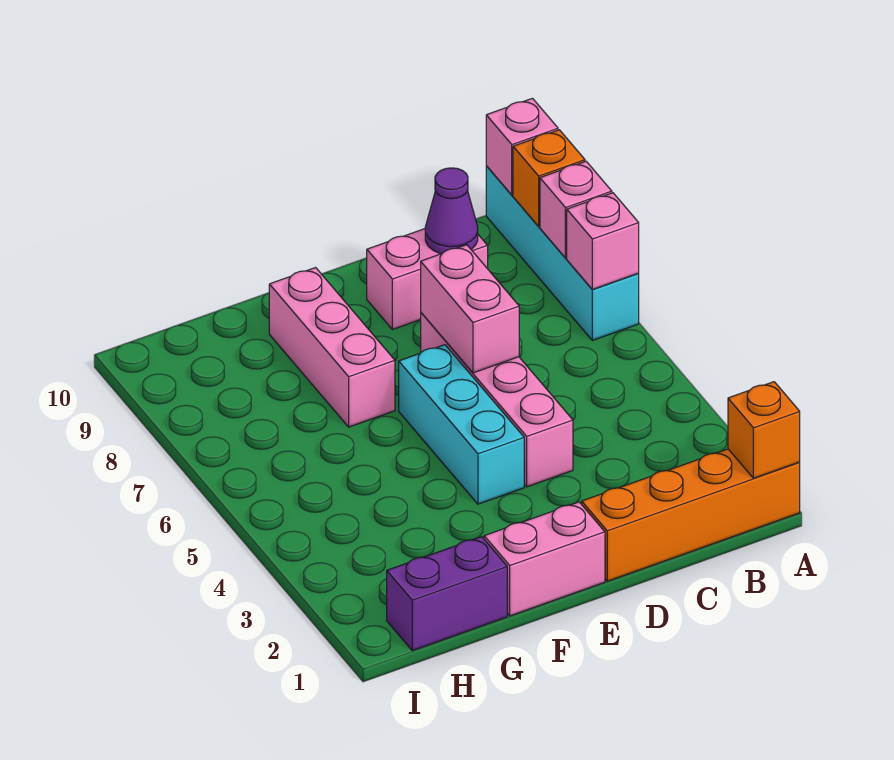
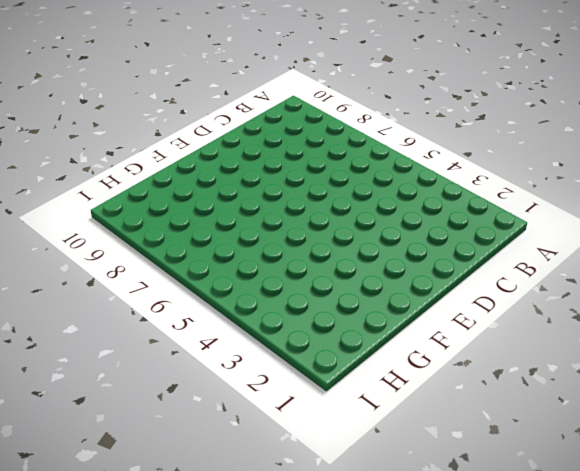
none -> orange brick A1:D1 level 1
none -> cyan brick A7:A10 level 1
none -> pink brick C9:D9 level 1

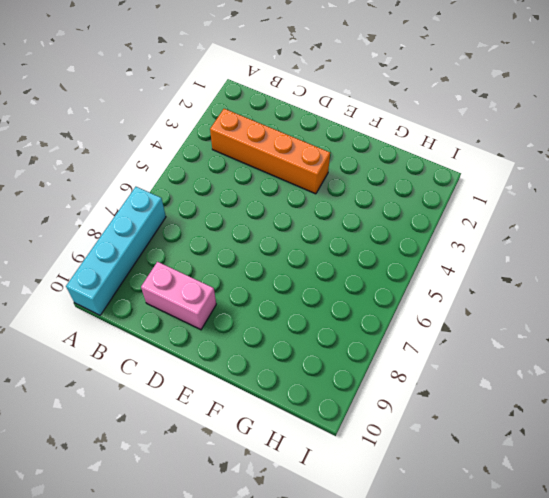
orange brick B3:E3 level 1 -> orange brick A1:D1 level 1
none -> pink brick D4:D7 level 1
none -> pink brick E1:F1 level 1
none -> cyan brick E4:E6 level 1

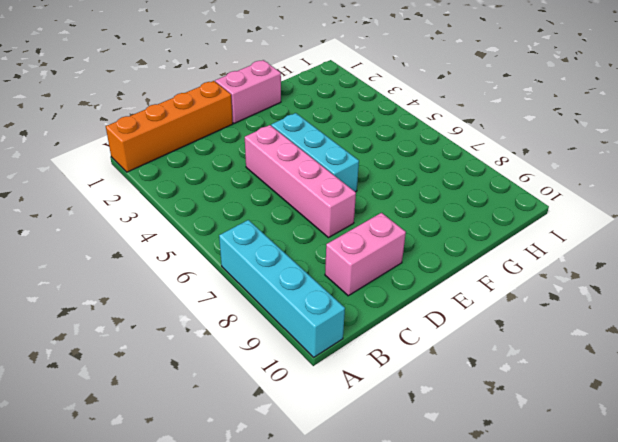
none -> pink brick F7:F9 level 1
none -> purple brick G1:H1 level 1
none -> orange brick A1 level 2

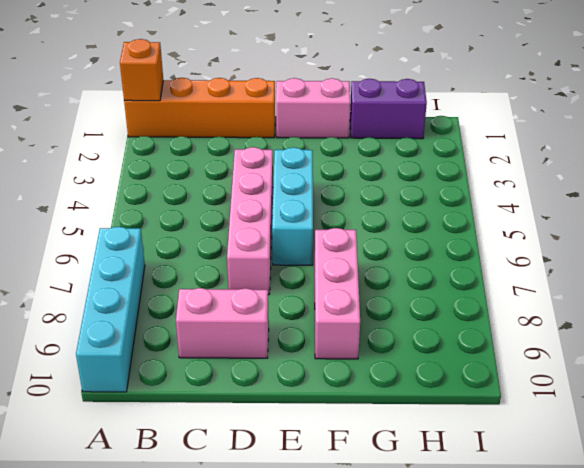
none -> pink brick A7 level 2
none -> pink brick A8 level 2
none -> orange brick A9 level 2

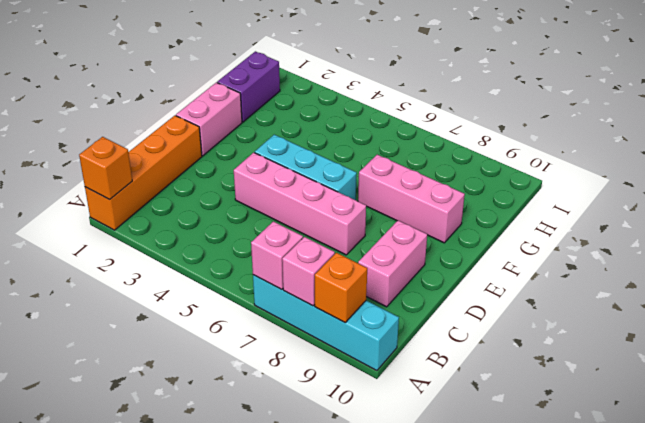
none -> pink brick A10 level 2
none -> purple cone C9 level 2
none -> pink brick D6:D7 level 2

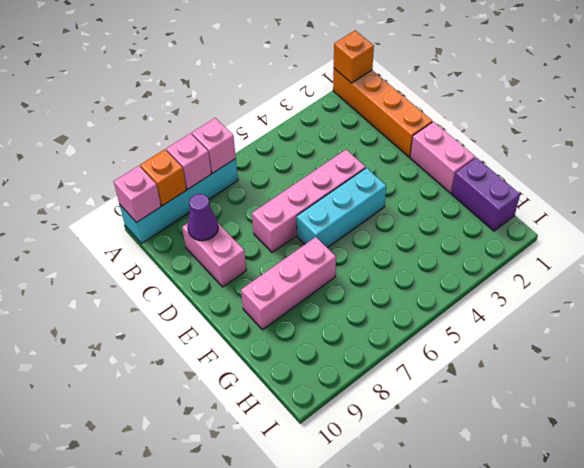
none -> pink brick D6:D7 level 2

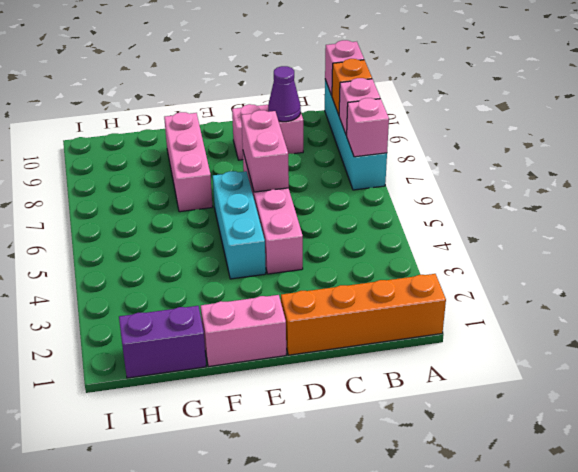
none -> orange brick A1 level 2

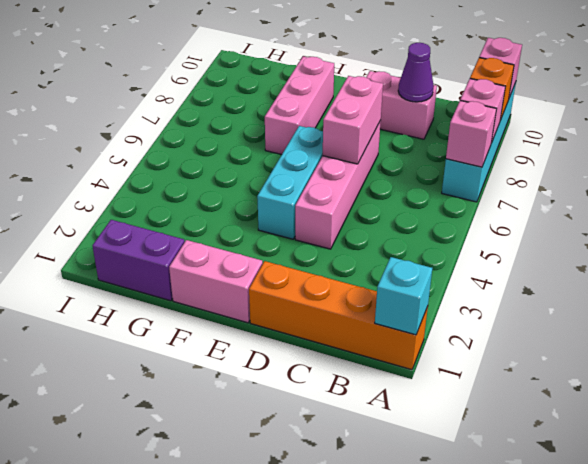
cyan brick A1 level 2 -> orange brick A1 level 2

